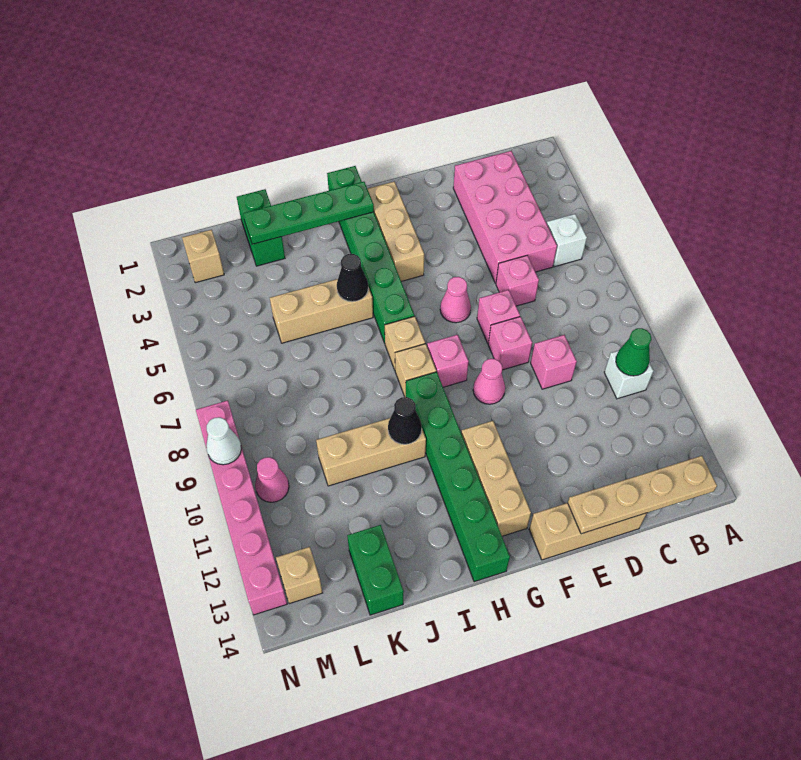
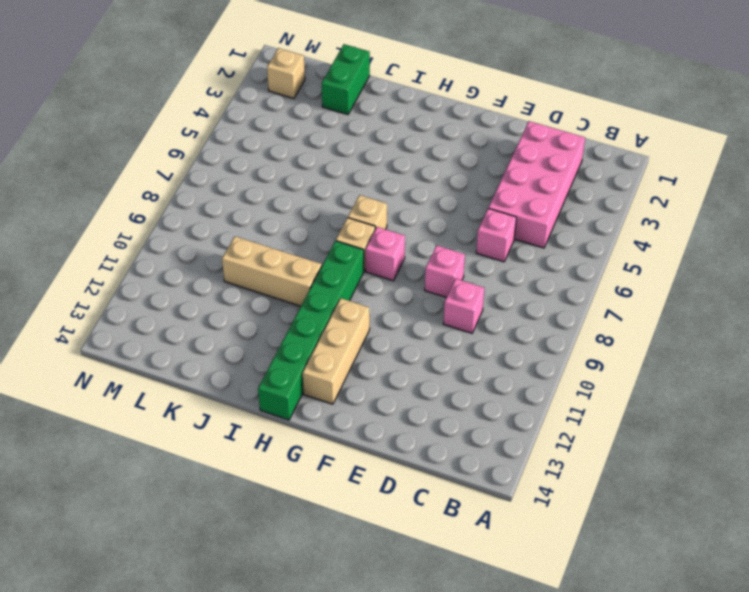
none -> white brick B5 level 1
none -> white brick B10 level 1
none -> tan brick D14:F14 level 1
none -> pink brick E7 level 1

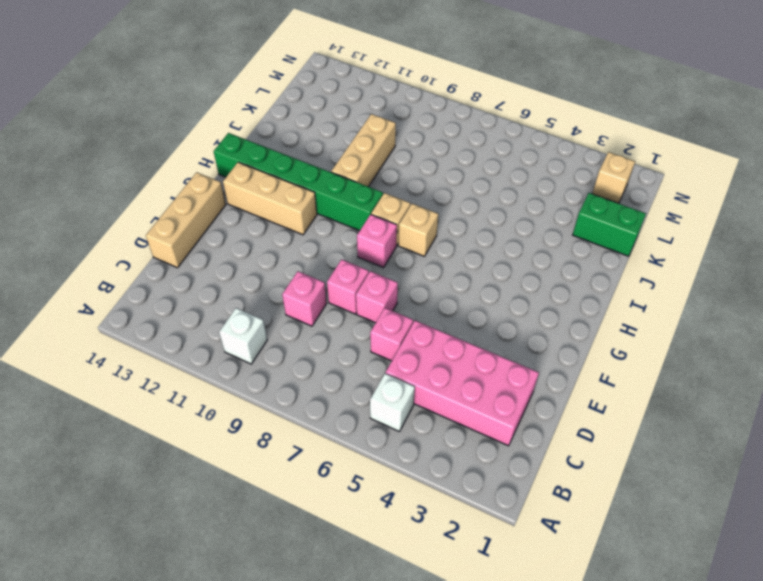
none -> pink cone F6 level 1
none -> pink cone F9 level 1
none -> tan brick G2:G4 level 1
none -> green brick H1:H6 level 1

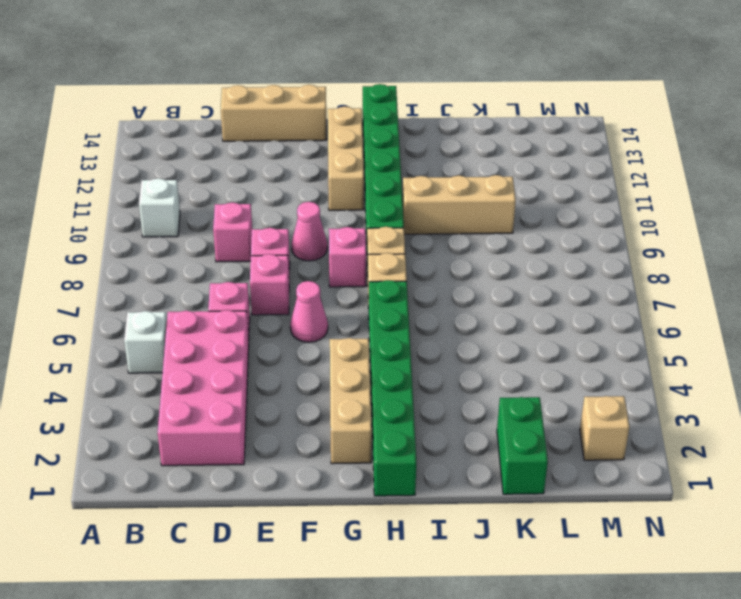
none -> tan brick I5:K5 level 1
none -> green brick K13:K14 level 1
none -> pink cone M10 level 1
none -> tan brick M13 level 1

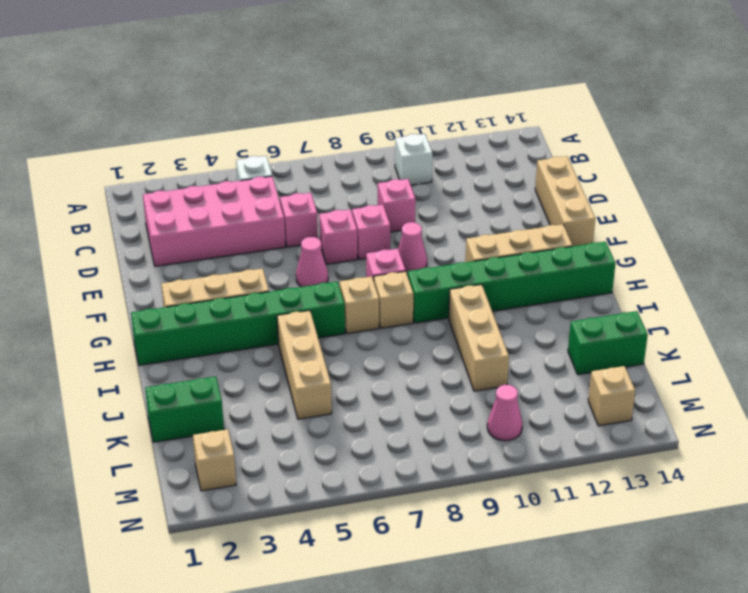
none -> pink brick N8:N13 level 1
none -> green cone B10 level 2
none -> tan plate B14:E14 level 2
none -> green plate H2:K2 level 2

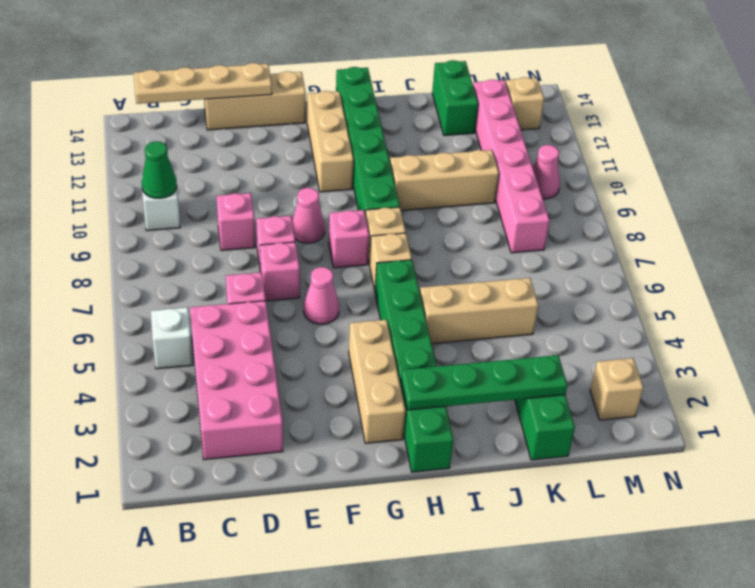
pink brick L8:L13 level 1 -> pink brick N8:N13 level 1
none -> black cone I5 level 2
none -> black cone I10 level 2
none -> white cone N9 level 2

